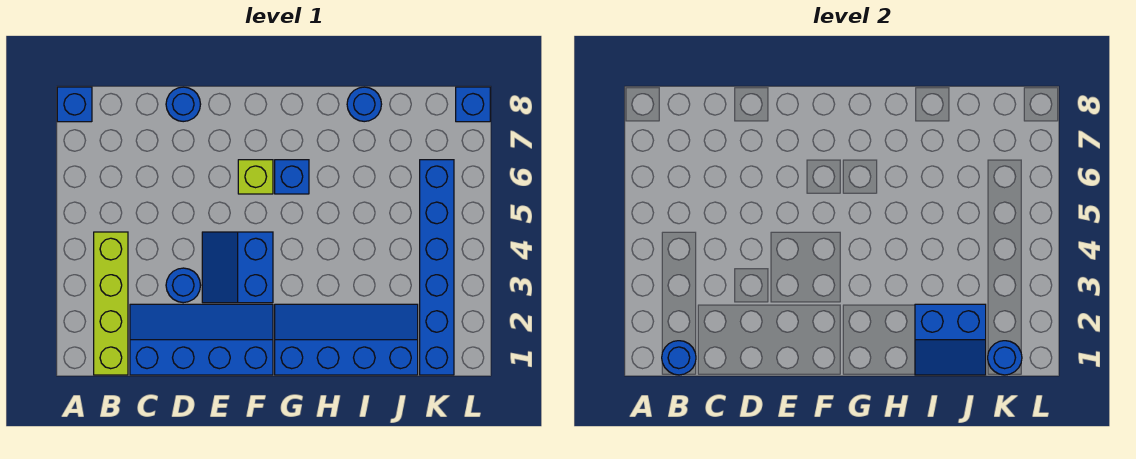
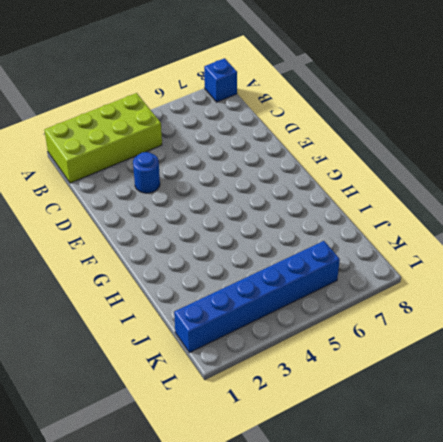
lime brick A1:B4 level 1 -> lime brick B1:B4 level 1
none -> blue slope C1:F2 level 1 top 1
none -> blue round brick D8 level 1
none -> blue slope E3:F4 level 1 top F

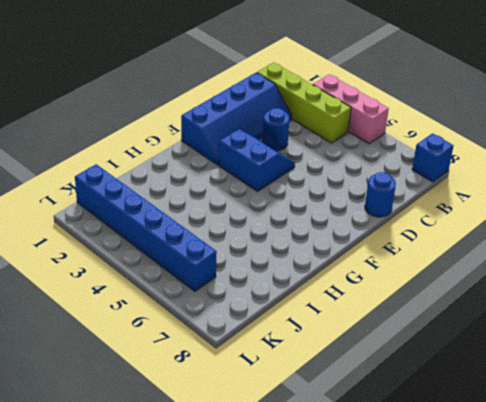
pink brick A3:A5 level 1 -> none
none -> lime brick F6 level 1
none -> blue slope G1:J2 level 1 top 1
none -> blue brick G6 level 1

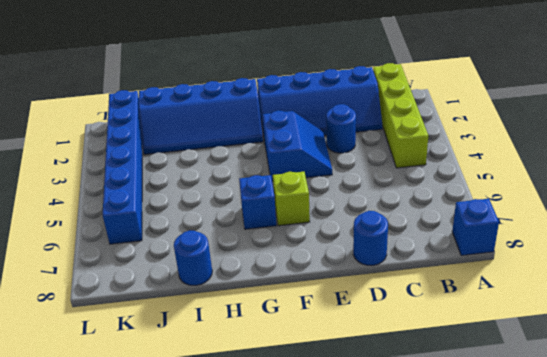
none -> blue brick L8 level 1
none -> blue round brick B1 level 2
none -> blue slope I1:J2 level 2 top 2

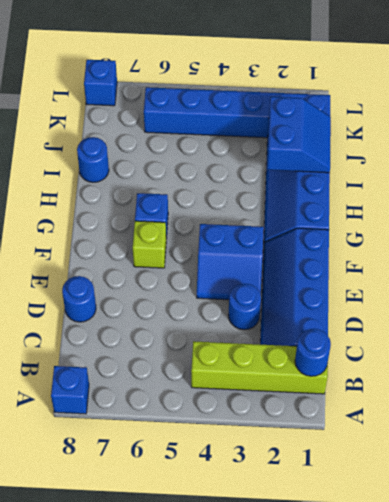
none -> blue round brick K1 level 2

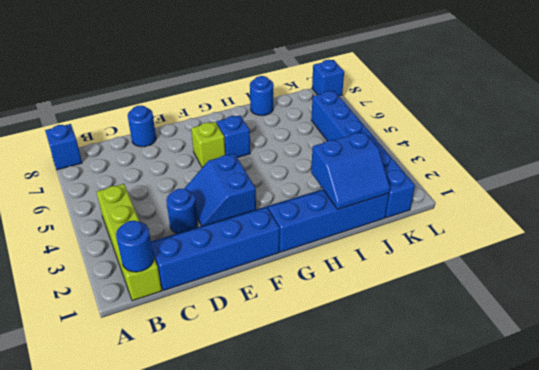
none -> blue round brick K1 level 2

